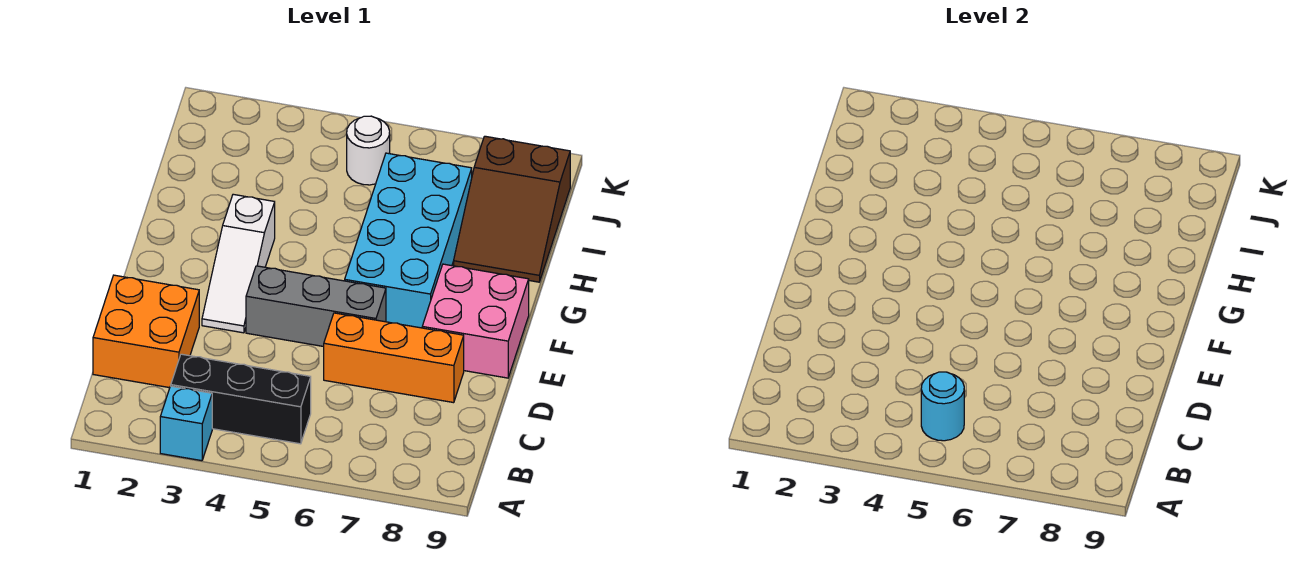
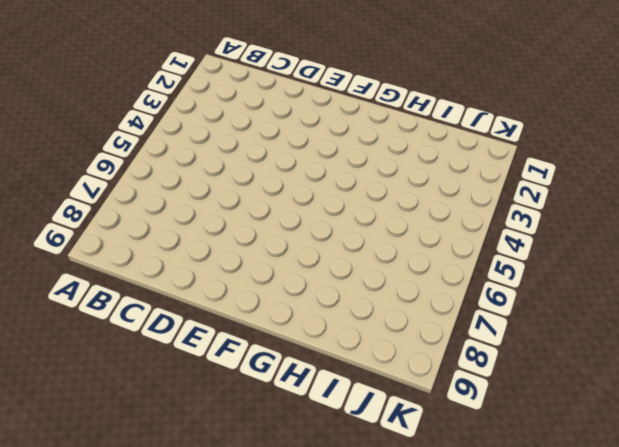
none -> cyan brick A3 level 1
none -> black brick B3:B5 level 1

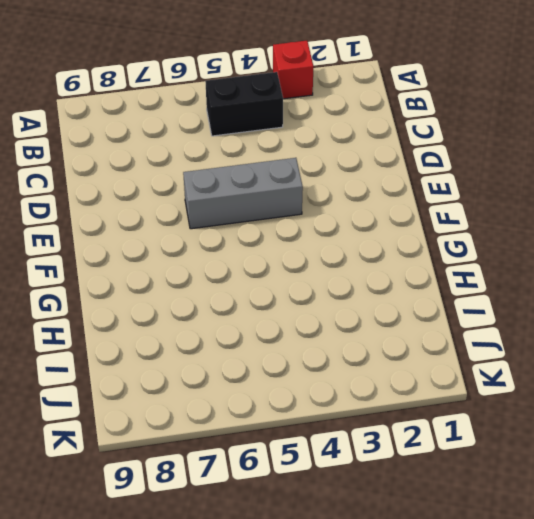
red brick A3 level 1 -> cyan brick A3 level 1
black brick B4:B5 level 1 -> black brick B3:B5 level 1
none -> orange brick C1:D2 level 1
none -> orange brick D6:D8 level 1

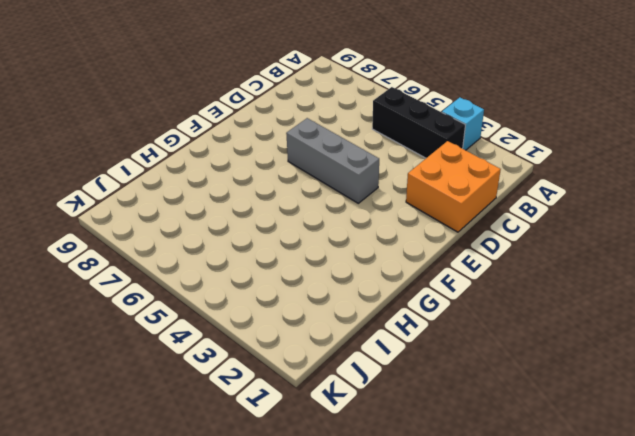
none -> orange brick D6:D8 level 1
none -> white slope E3:G3 level 1 top G

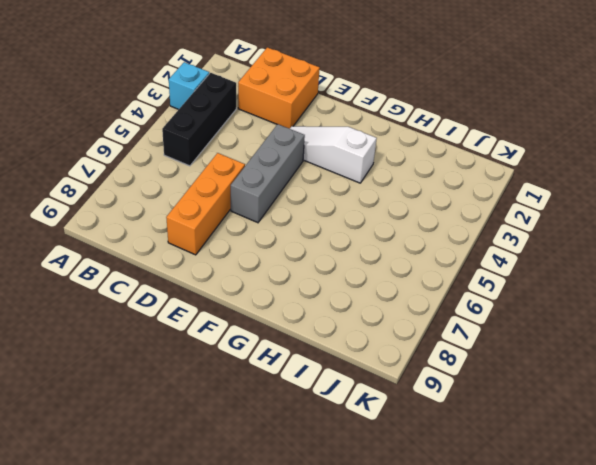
none -> pink brick E8:F9 level 1
none -> cyan brick F6:I7 level 1

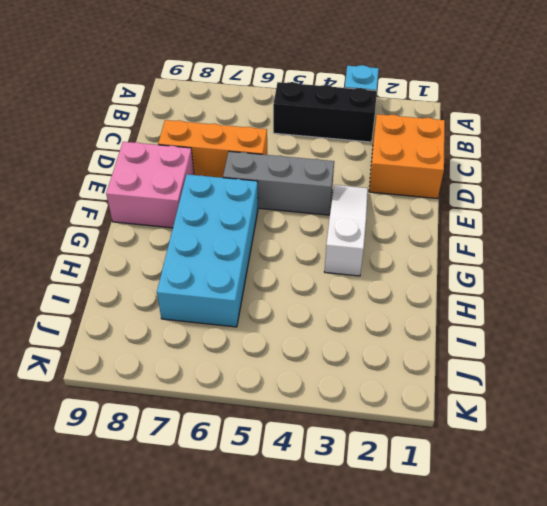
none -> brown slope H8:J9 level 1 top J
none -> white round brick J5 level 1

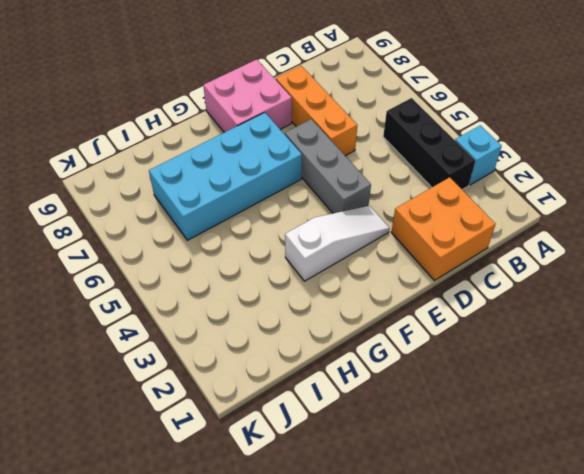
none -> brown slope H8:J9 level 1 top J
none -> white round brick J5 level 1

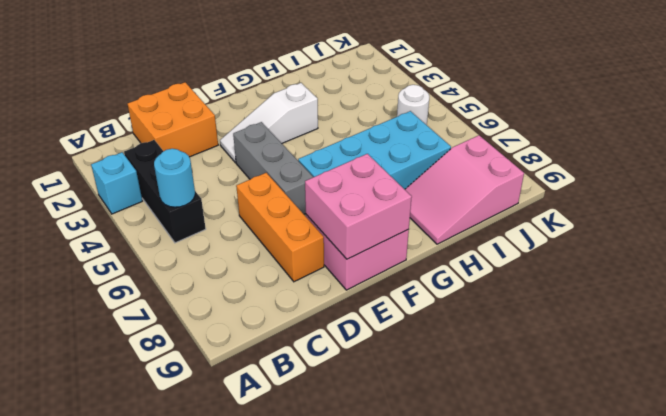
pink brick E8:F9 level 2 -> none
pink slope H8:J9 level 1 top J -> brown slope H8:J9 level 1 top J

